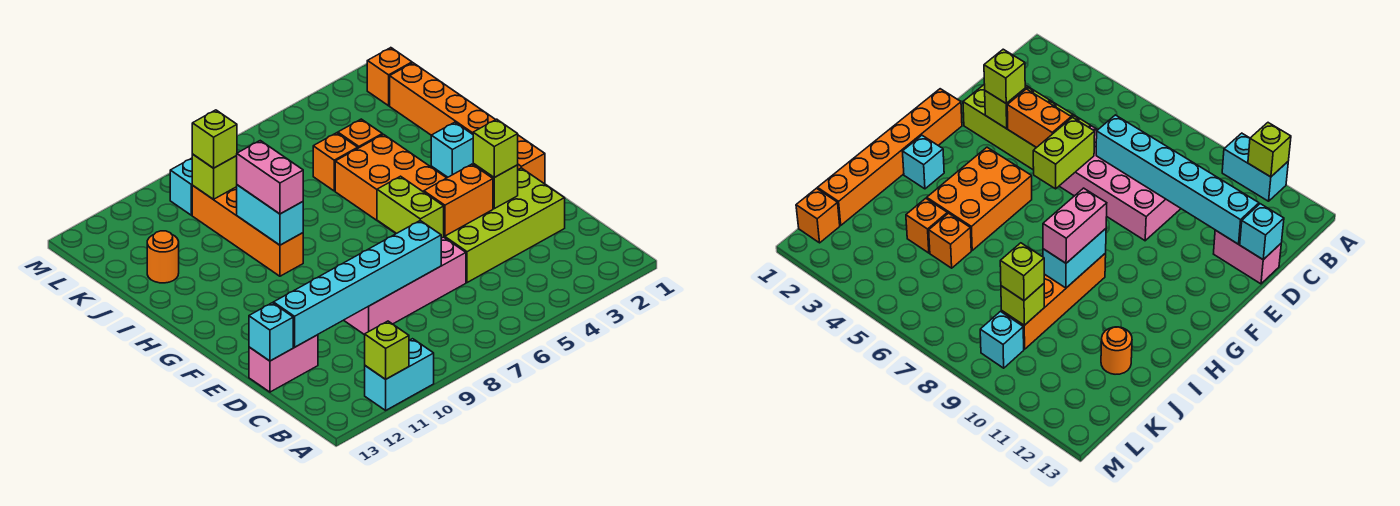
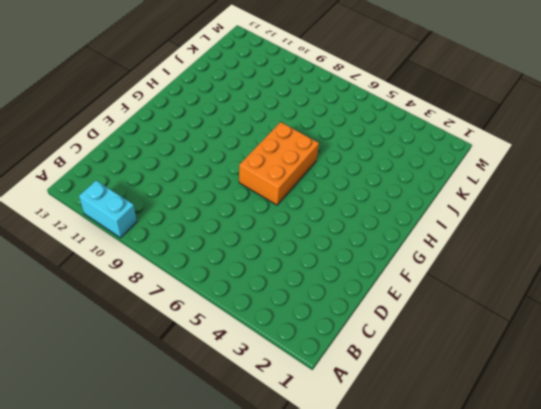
orange brick F6:H7 level 1 -> orange brick G4:I5 level 1
none -> lime brick D2:E5 level 1
none -> pink brick D6:E9 level 1
none -> pink brick D12:D13 level 1

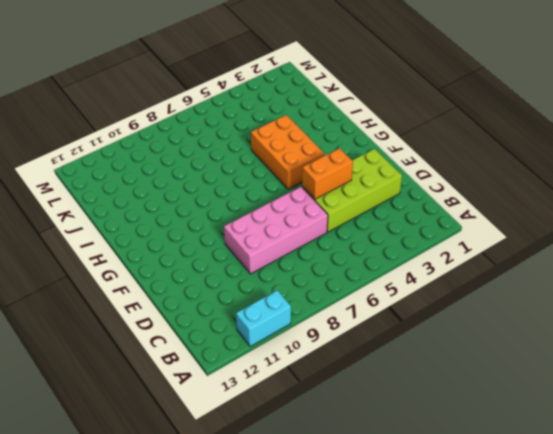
none -> pink brick D12:D13 level 1
none -> orange brick F1:K1 level 1
none -> cyan brick H2 level 1

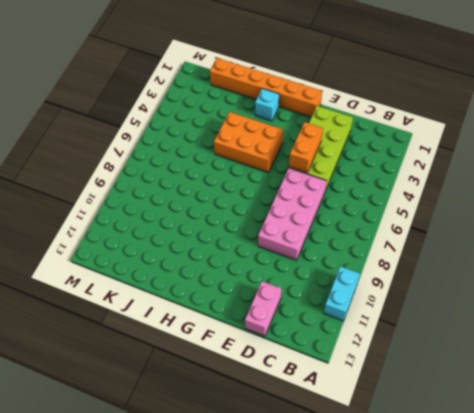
none -> orange brick H9:K9 level 1
none -> orange brick J4 level 1
none -> orange brick J5 level 1

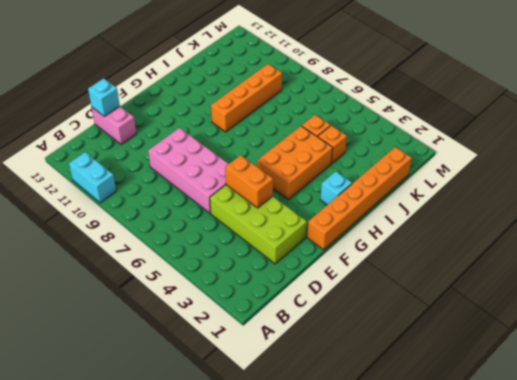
none -> orange round brick J12 level 1
none -> orange brick L1 level 1
none -> cyan brick L9 level 1

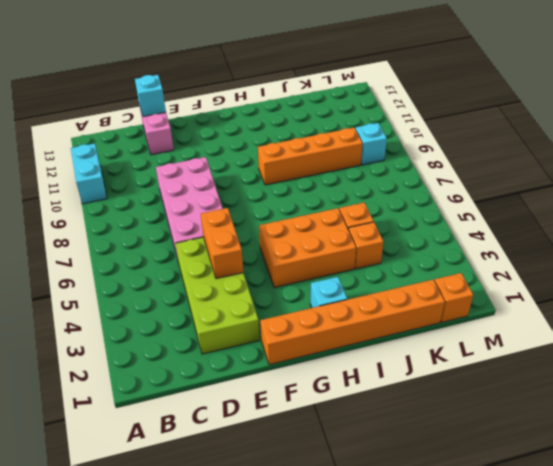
none -> orange round brick J12 level 1
none -> lime brick A11 level 2
none -> cyan brick D7:D12 level 2

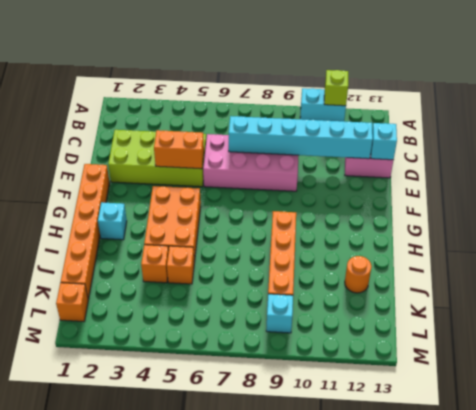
none -> lime brick E3 level 2
none -> lime brick E6:F6 level 2
none -> cyan brick H9:I9 level 2

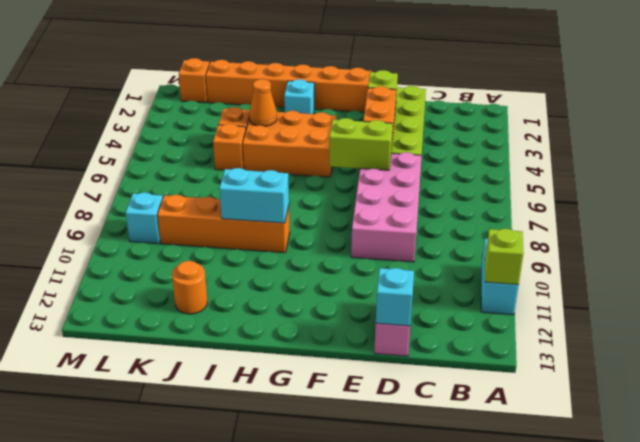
orange cone I4 level 2 -> none
none -> cyan brick D7:D12 level 2
none -> lime brick K9 level 2
none -> lime brick E3 level 3

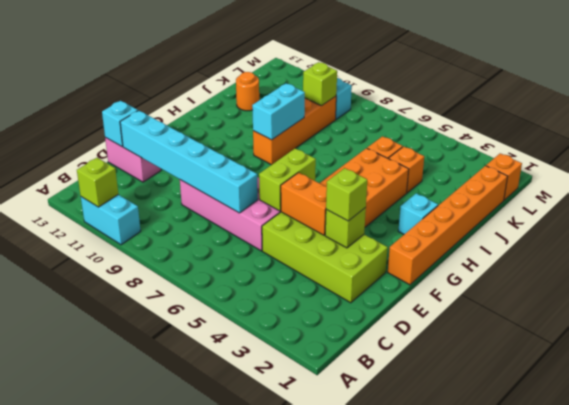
none -> pink brick H9:I9 level 3
none -> lime brick K9 level 3

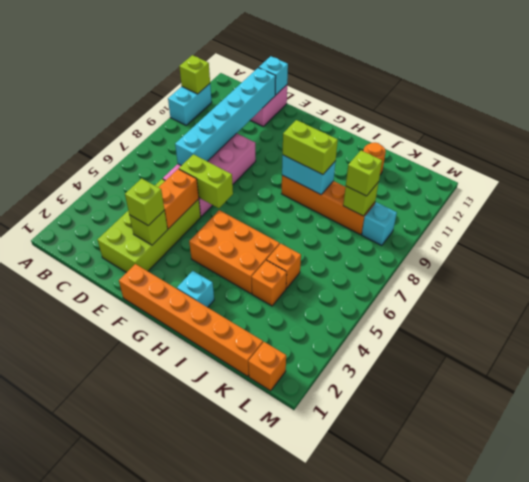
lime brick H9:I9 level 3 -> pink brick H9:I9 level 3

